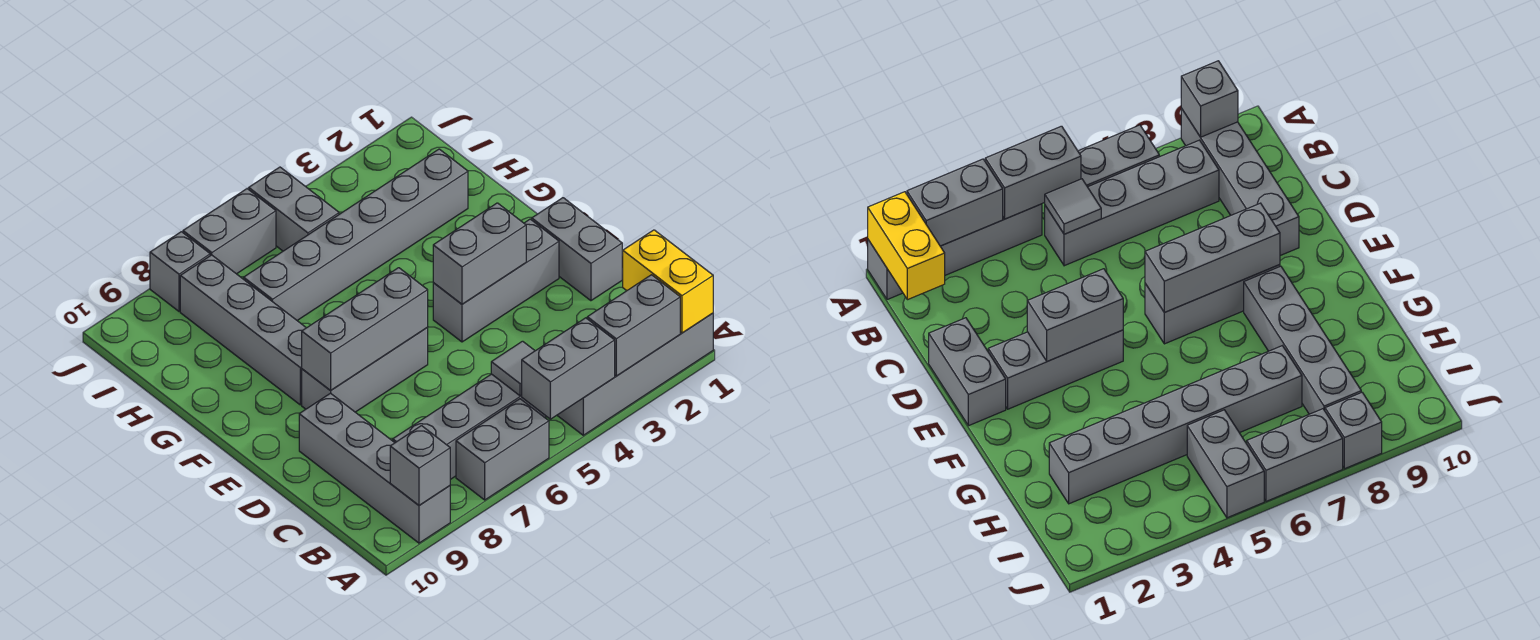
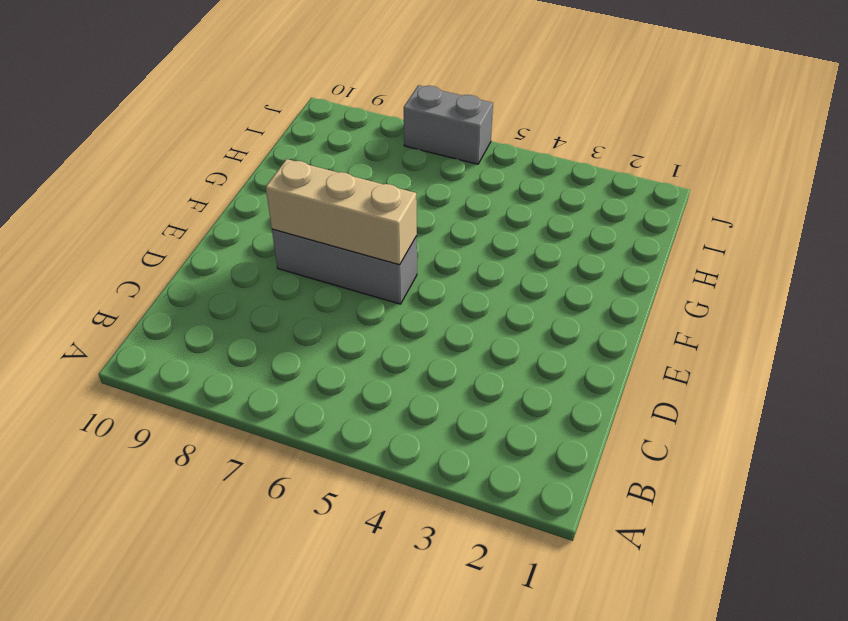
tan brick E6:E8 level 2 -> grey brick E6:E8 level 2
none -> grey brick A1:A4 level 1
none -> grey brick A6:A7 level 1
none -> grey brick A9:D9 level 1

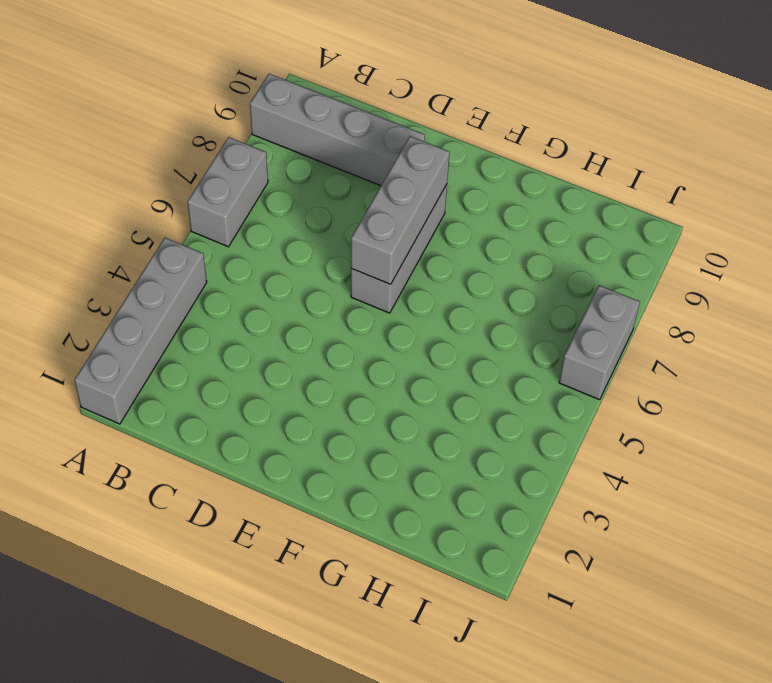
none -> grey brick B5:B8 level 1
none -> grey brick D1:E1 level 1
none -> grey brick E2:E4 level 1

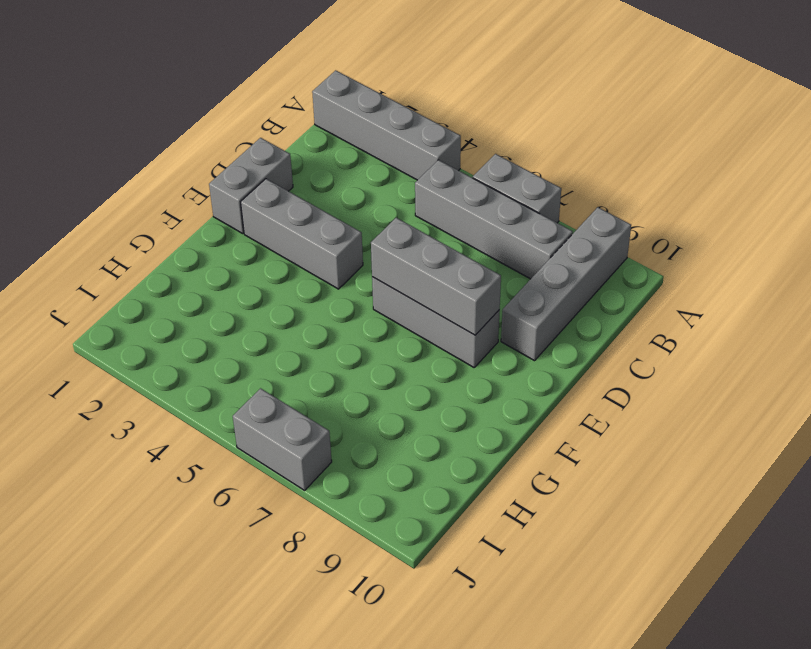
none -> grey brick F8:I8 level 1
none -> grey brick H2:H7 level 1
none -> grey brick I5:J5 level 1

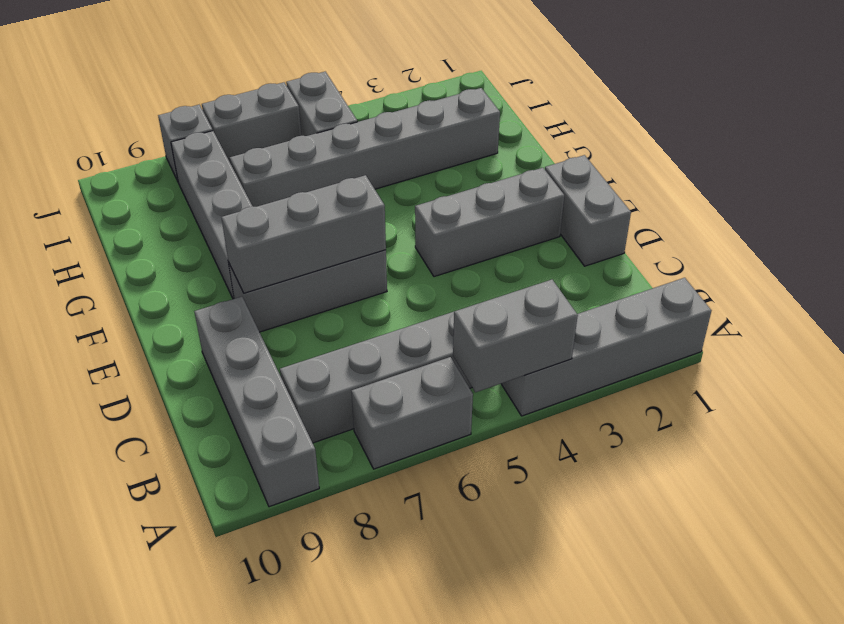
none -> yellow brick A1:B1 level 2
none -> grey brick A2:A3 level 2
none -> grey brick A9 level 2

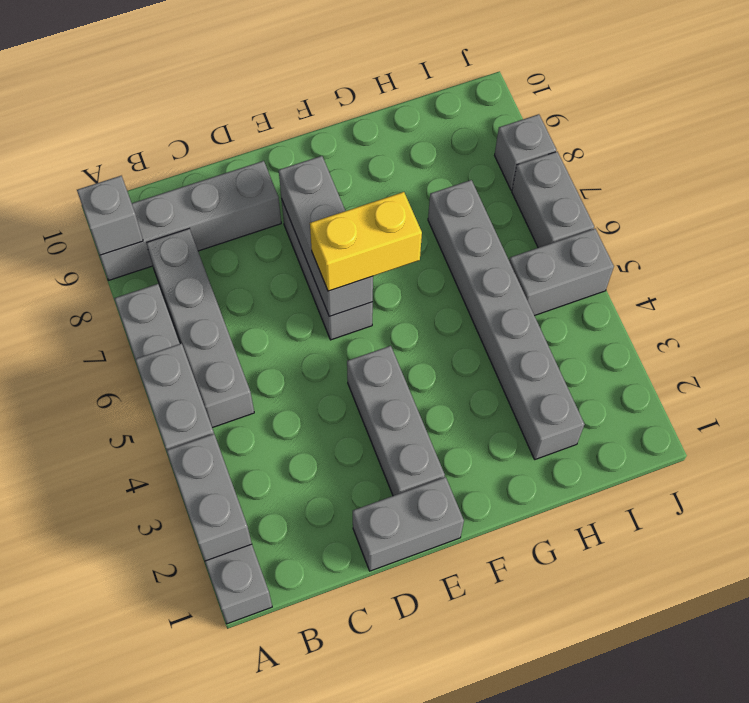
yellow brick E6:F6 level 3 -> yellow brick A1:B1 level 2
none -> grey brick F8:I8 level 1
none -> grey tile B5 level 2
none -> grey brick E3:E4 level 2

